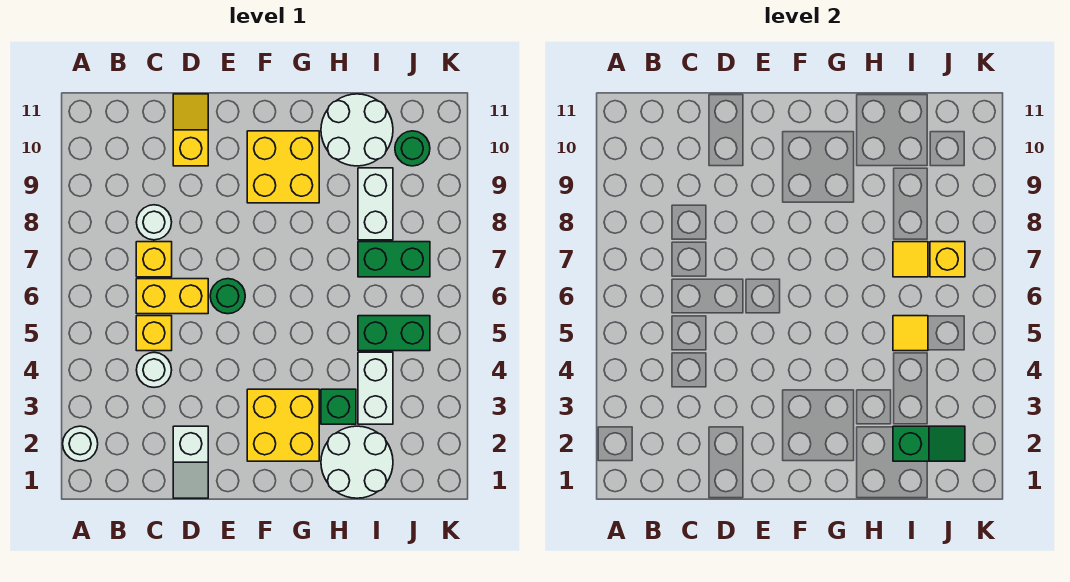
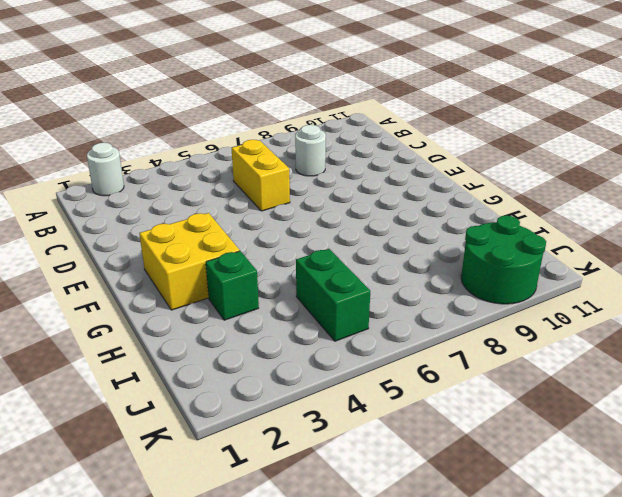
green round brick J9:K10 level 1 -> green round brick J10 level 1
none -> white round brick C4 level 1
none -> yellow brick C5 level 1
none -> yellow brick C7 level 1

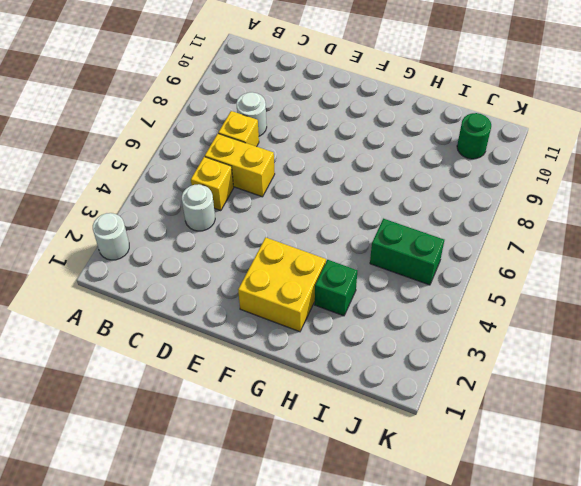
none -> white slope D1:D2 level 1 top 2
none -> yellow slope D10:D11 level 1 top 10
none -> green round brick E6 level 1

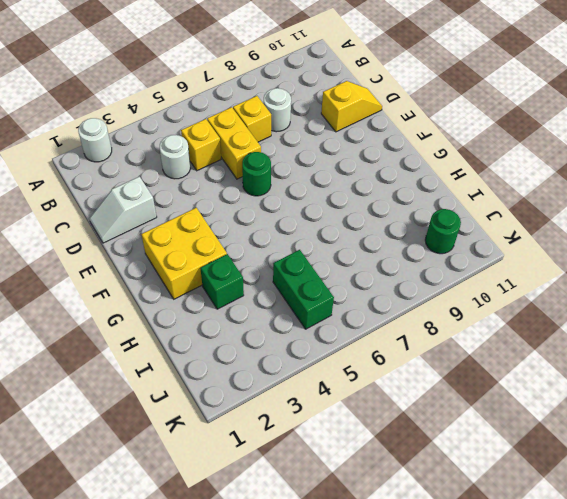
none -> yellow brick F9:G10 level 1
none -> white round brick H1:I2 level 1
none -> white round brick H10:I11 level 1

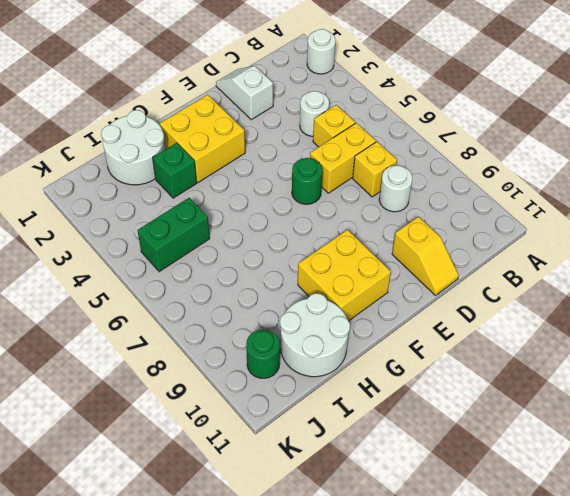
none -> white brick I3:I4 level 1
none -> green brick I7:J7 level 1
none -> white brick I8:I9 level 1

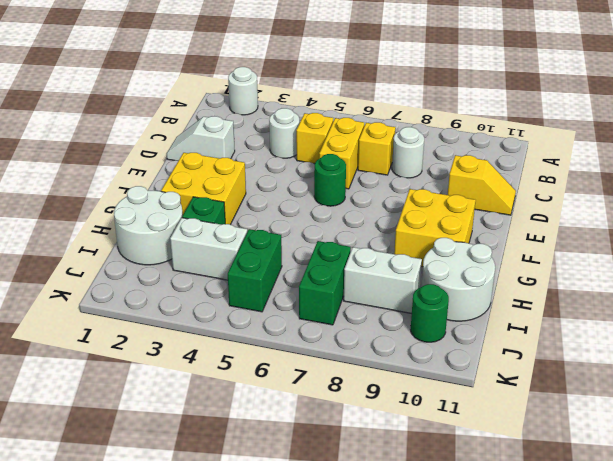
none -> green slope I2:J2 level 2 top I
none -> yellow tile I5 level 2
none -> yellow tile I7 level 2

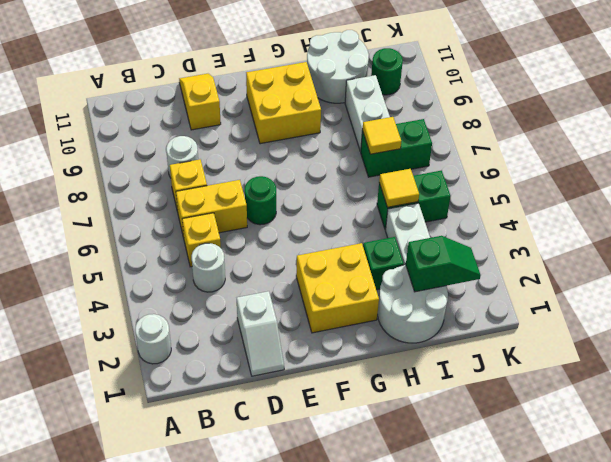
none -> yellow brick J7 level 2

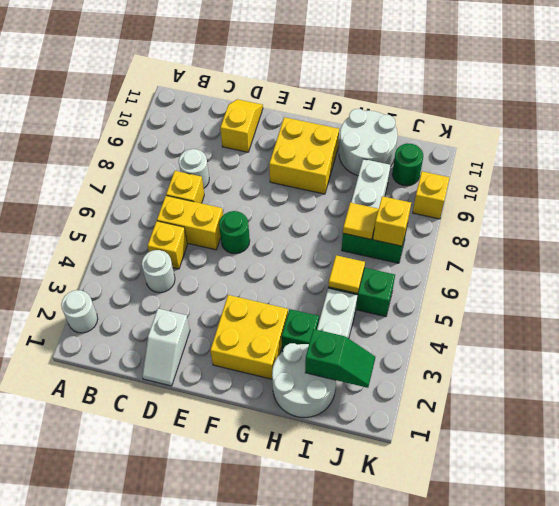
yellow brick K9 level 1 -> none

